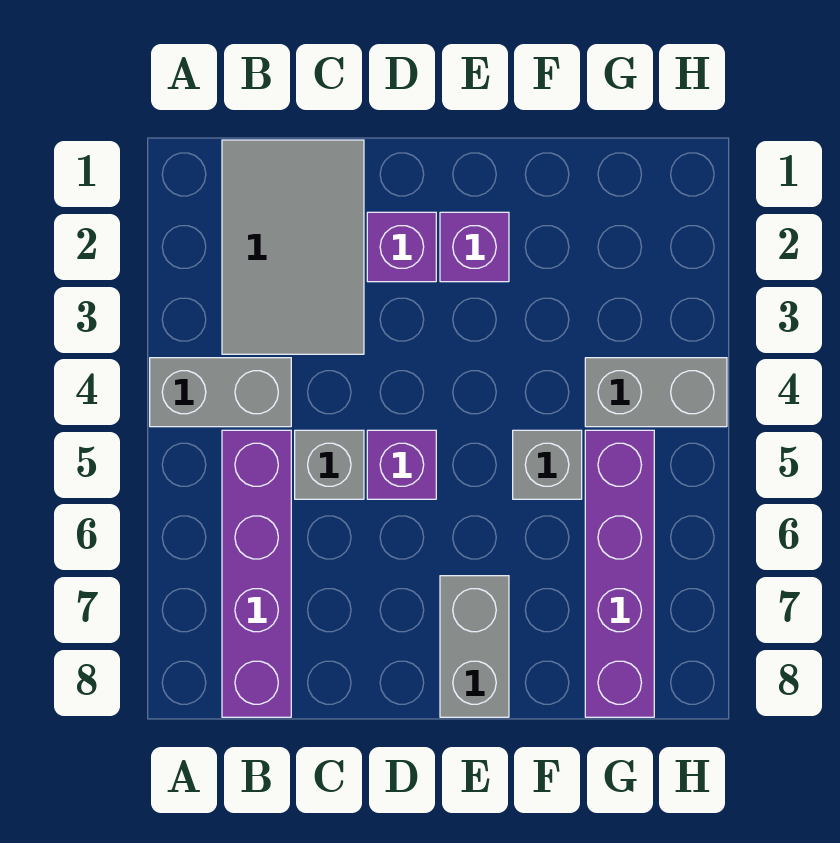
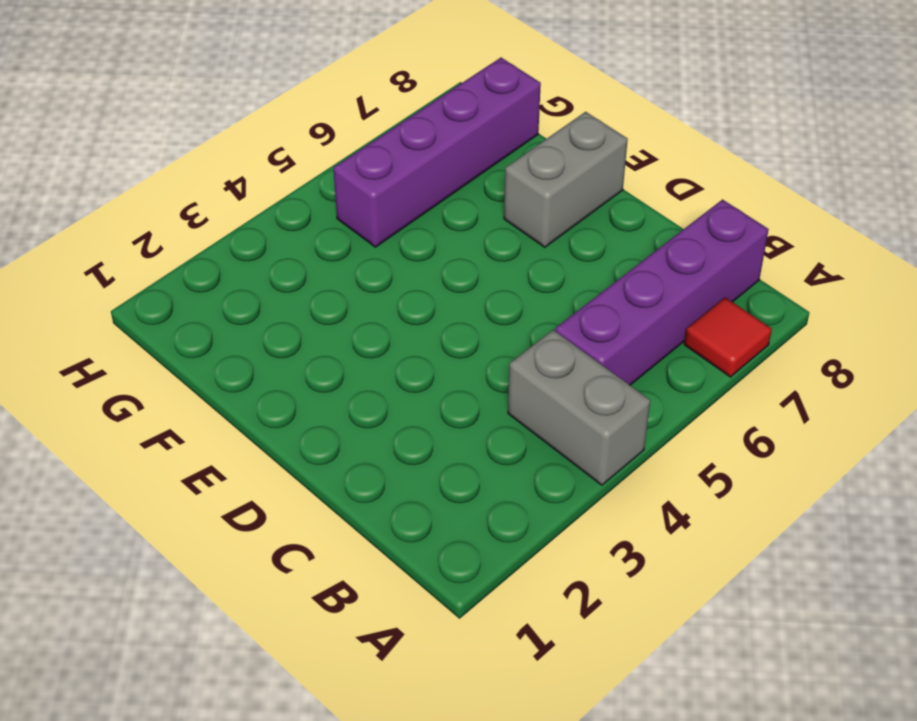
red tile A7 level 1 -> none
none -> grey tile B1:C3 level 1
none -> grey brick C5 level 1

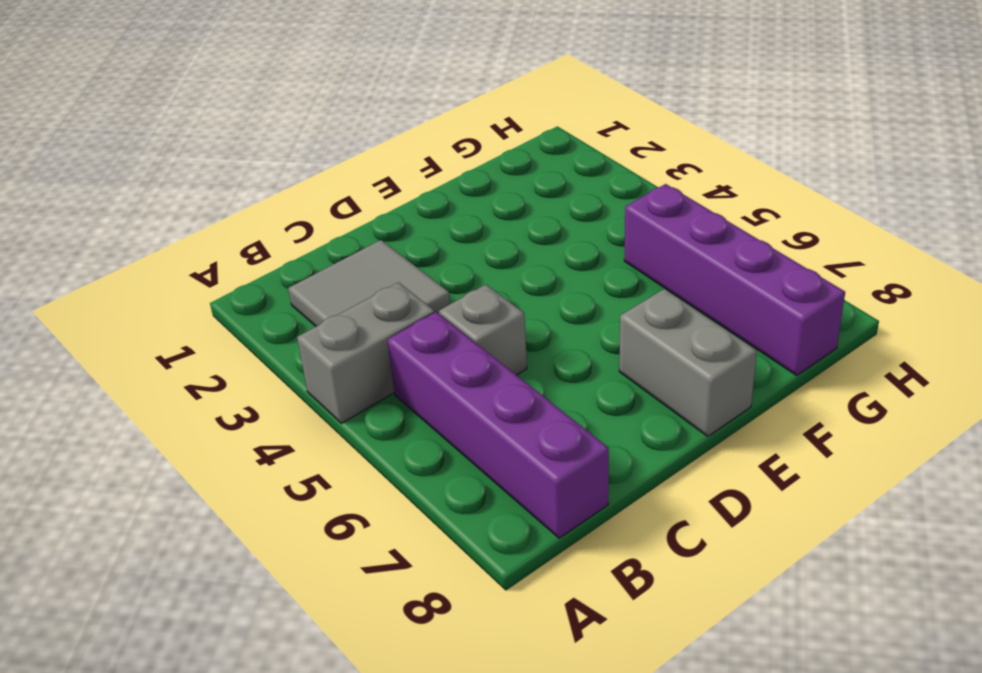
grey tile B2:C3 level 1 -> grey tile B1:C3 level 1
none -> purple brick D2 level 1
none -> purple brick D5 level 1

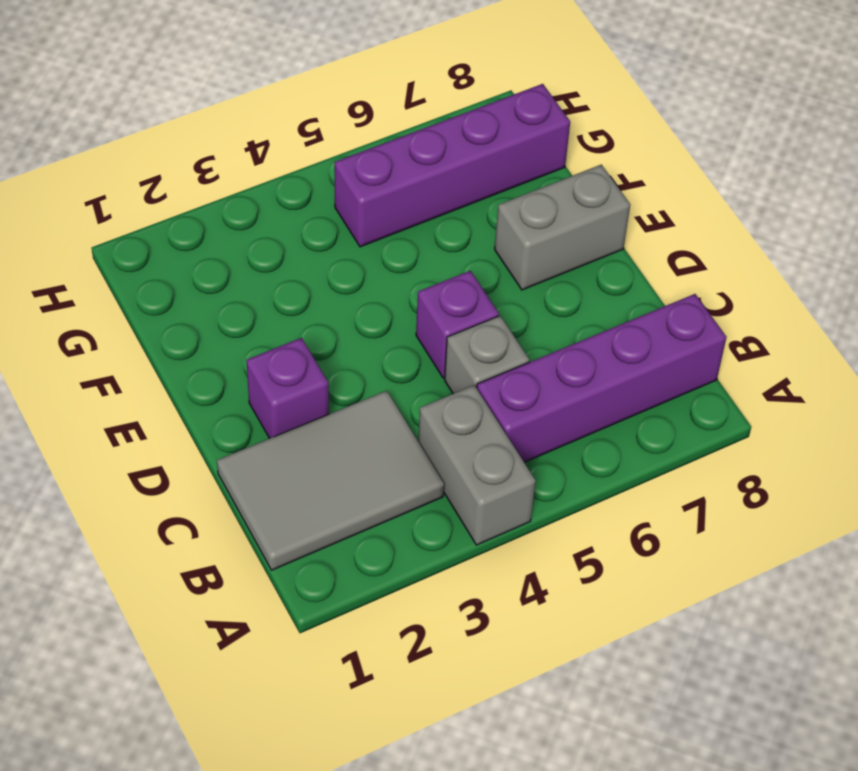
none -> purple brick E2 level 1
none -> grey brick F5 level 1

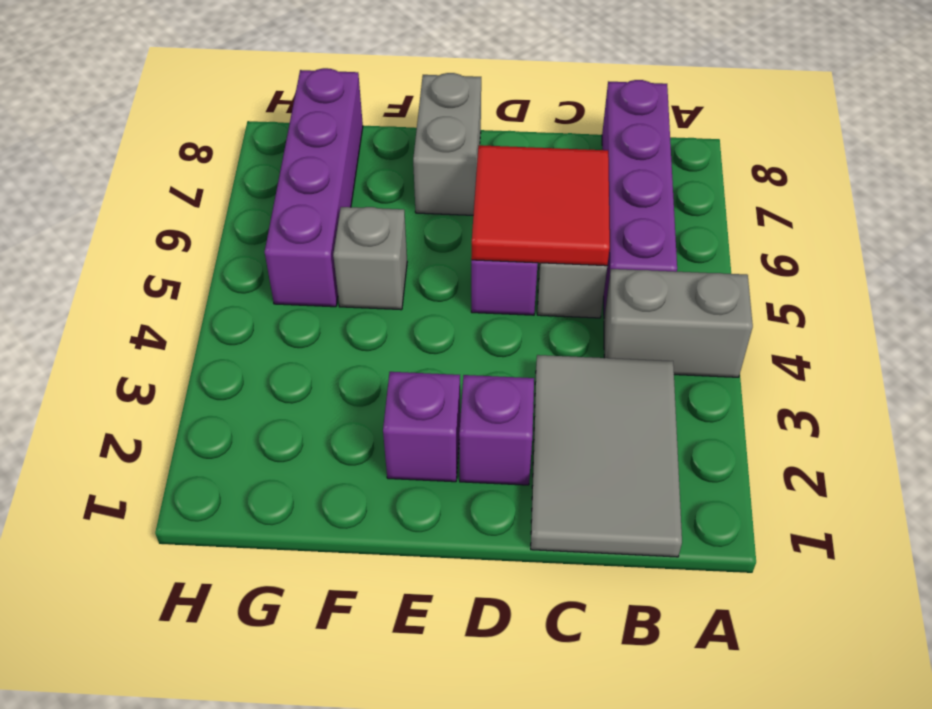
red tile C5:D6 level 2 -> none
none -> grey brick G4:H4 level 1

